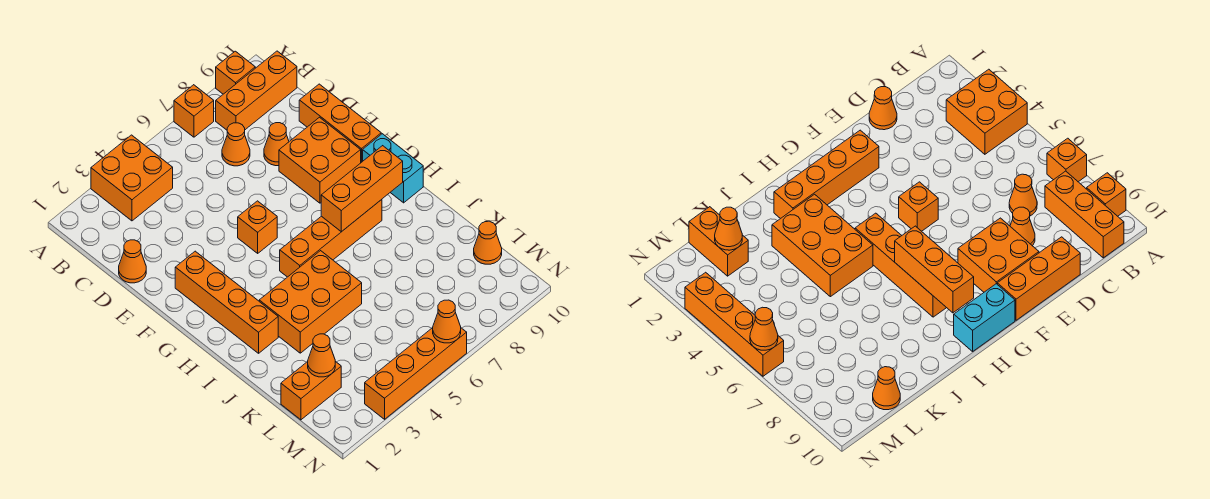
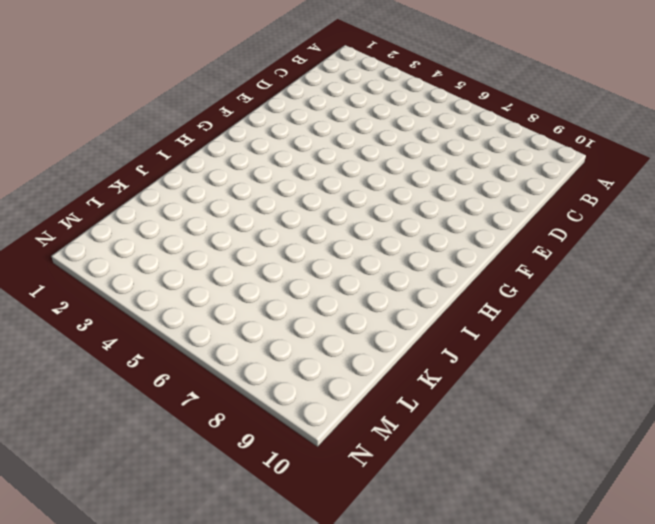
none -> orange brick A3:B4 level 1
none -> orange brick A7 level 1
none -> orange brick A9 level 1

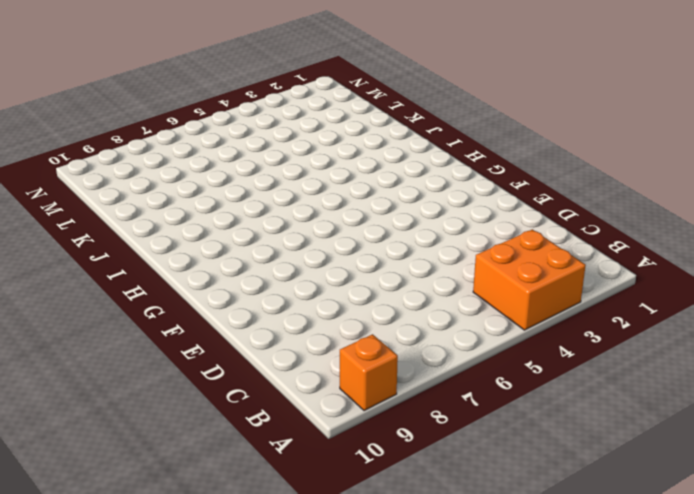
none -> orange brick A7 level 1
none -> orange brick B8:B10 level 1
none -> orange cone C7 level 1

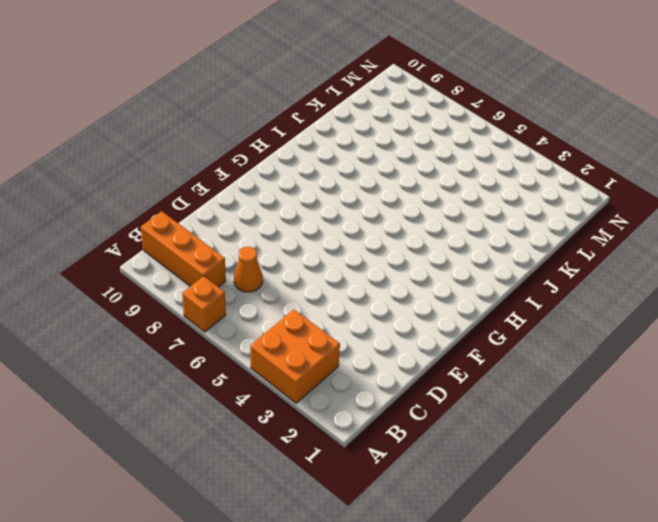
none -> orange brick A9 level 1
none -> orange cone D1 level 1
none -> orange cone D8 level 1

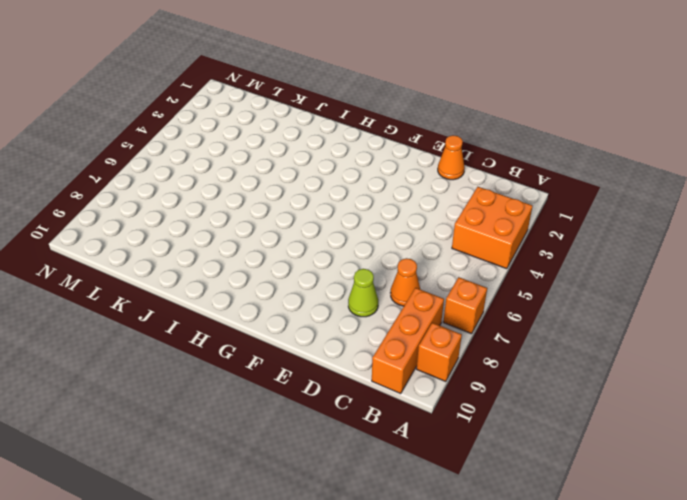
lime cone D8 level 1 -> orange cone D8 level 1
none -> orange brick D10:F10 level 1
none -> orange brick E8:F9 level 1
none -> orange brick F2:I2 level 1

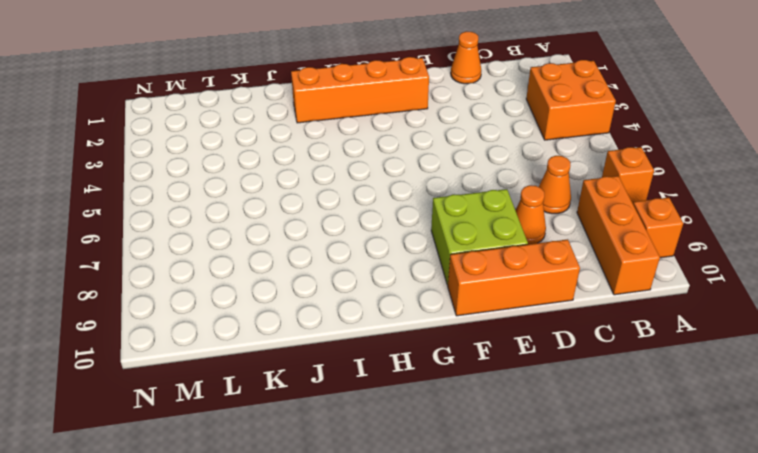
lime brick E8:F9 level 1 -> orange brick E8:F9 level 1
none -> orange brick F5 level 1
none -> cyan brick G10:H10 level 1
none -> orange brick H5:H8 level 1

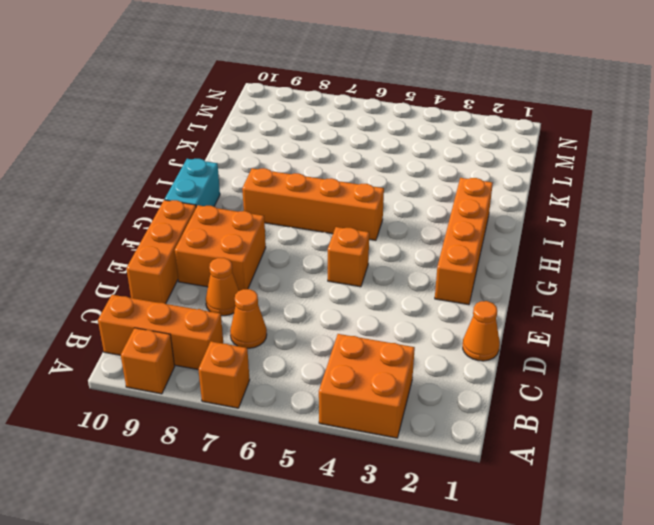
none -> orange brick I3:J5 level 1
none -> orange brick L1:L2 level 1
none -> orange cone L10 level 1

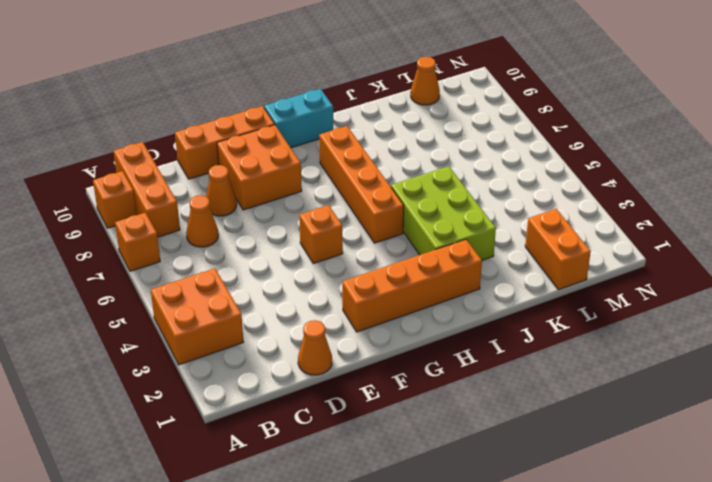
lime brick I3:J5 level 1 -> orange brick I3:J5 level 1
none -> orange brick N3:N6 level 1
none -> orange brick H7:H9 level 2
none -> orange cone L2 level 2

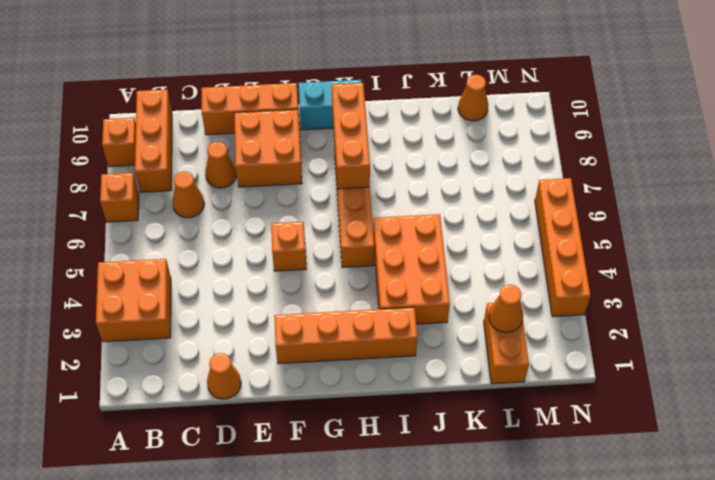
none -> orange cone N6 level 2

